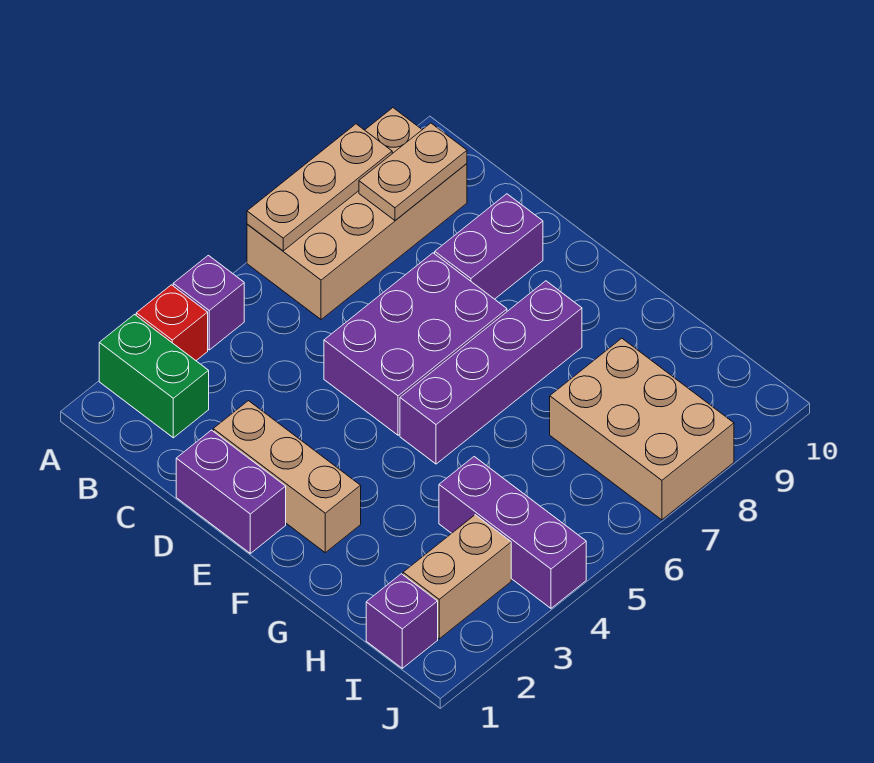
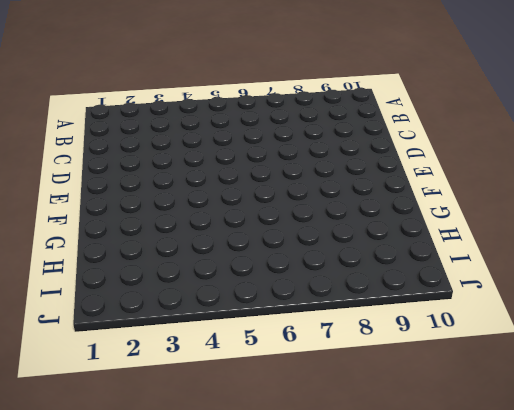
none -> green brick A2:B2 level 1
none -> red brick A3 level 1
none -> purple brick A4 level 1

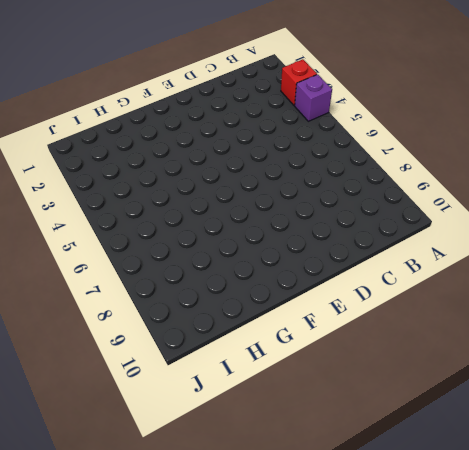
none -> green brick A2:B2 level 1
none -> tan brick A6:B9 level 1
none -> purple brick D1:E1 level 1

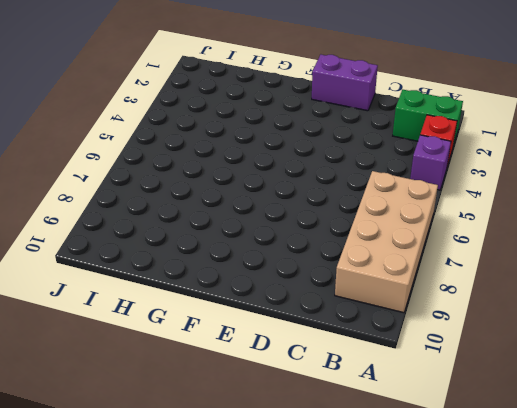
none -> tan brick D2:F2 level 1
none -> purple brick D5:E7 level 1
none -> purple brick D8:D9 level 1

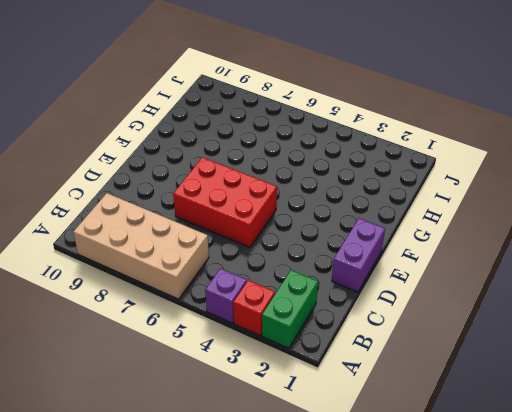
red brick D5:E7 level 1 -> purple brick D5:E7 level 1
none -> tan brick D2:F2 level 1
none -> purple brick D8:D9 level 1
none -> purple brick F5:F8 level 1

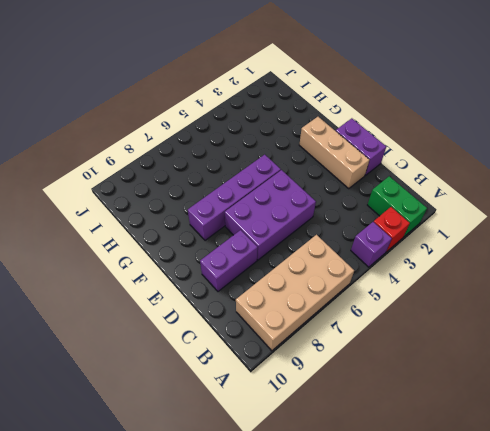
none -> purple brick H4:J4 level 1
none -> tan brick H7:J8 level 1
none -> purple brick I1 level 1

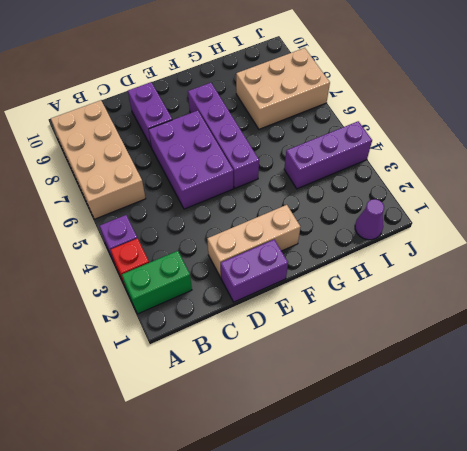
purple cone I1 level 1 -> purple brick I1 level 1
none -> tan brick I2:I3 level 1
none -> tan plate A6:A8 level 2
none -> tan plate B8:B9 level 2

